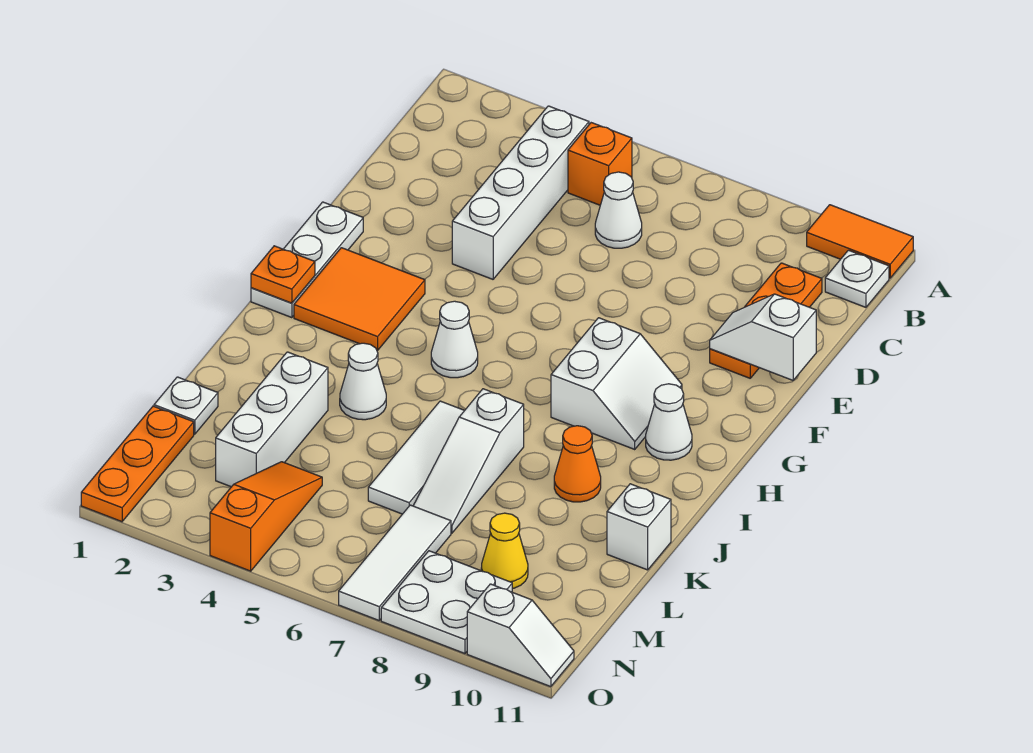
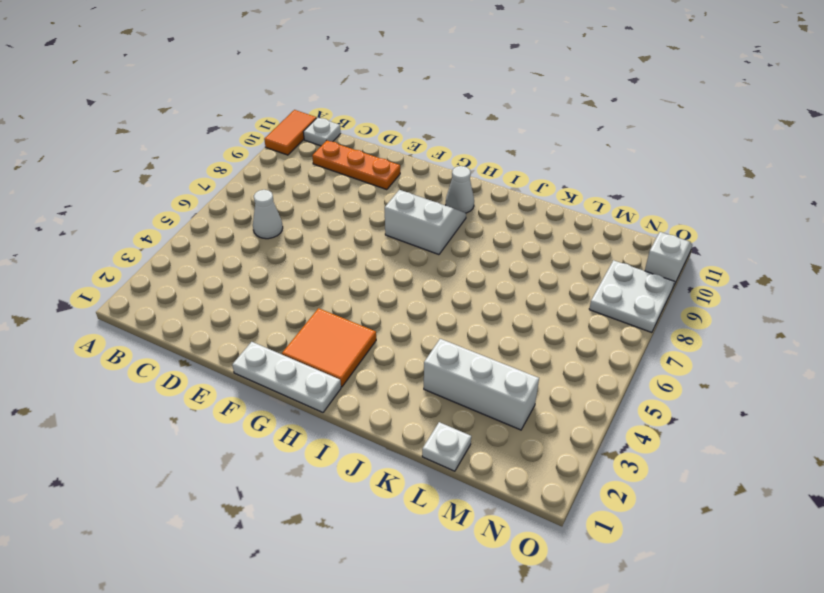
none -> white brick B4:E4 level 1
none -> orange brick B5 level 1
none -> white cone H5 level 1

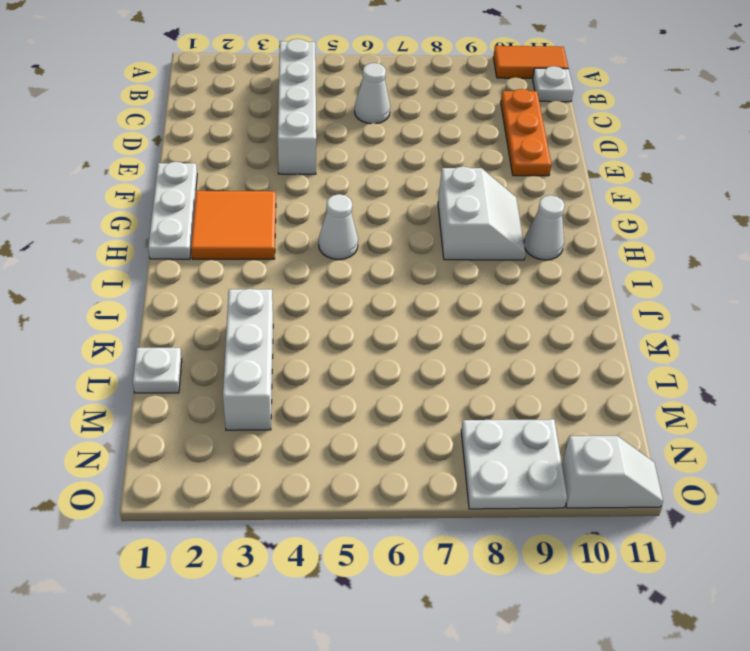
none -> orange brick B5 level 1
none -> white cone J4 level 1
none -> white tile J6:L6 level 1

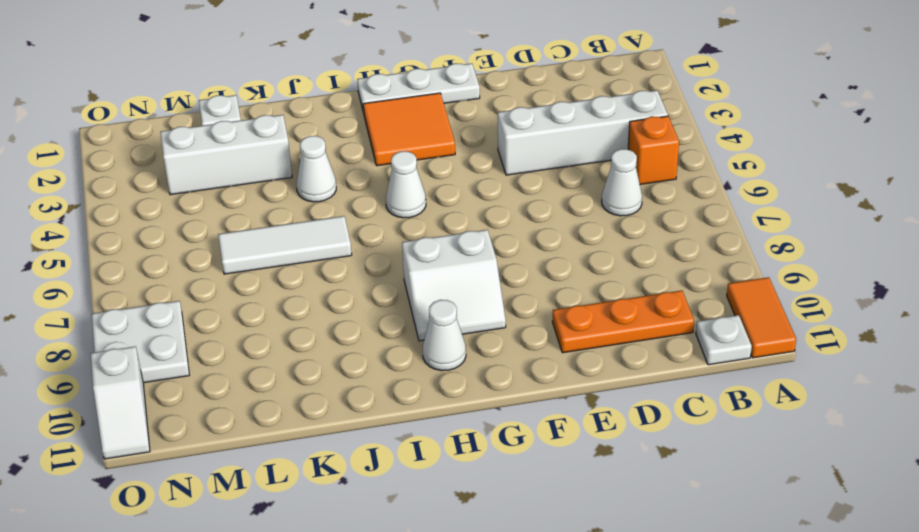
none -> white slope J7:L7 level 1 top J
none -> orange cone J9 level 1
none -> white brick K11 level 1

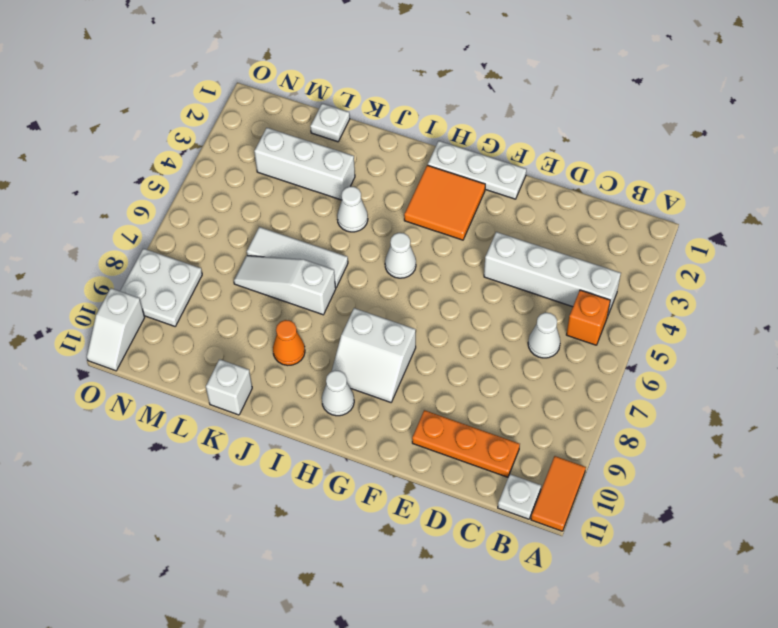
none -> orange plate M1:O1 level 1
none -> orange slope M4:O4 level 1 top O
none -> white tile M7:O7 level 1

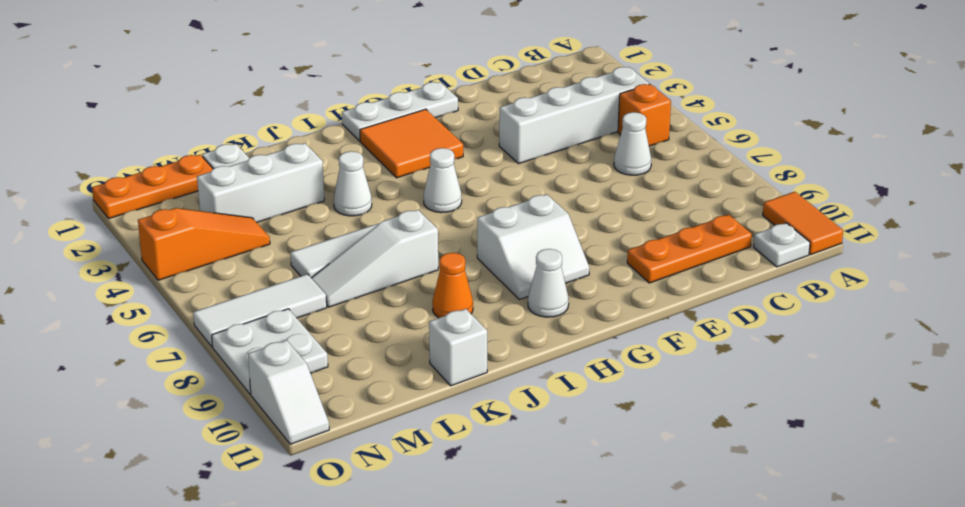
none -> yellow cone M9 level 1
none -> white slope E10:E11 level 2 top 11
none -> orange plate H1 level 2

